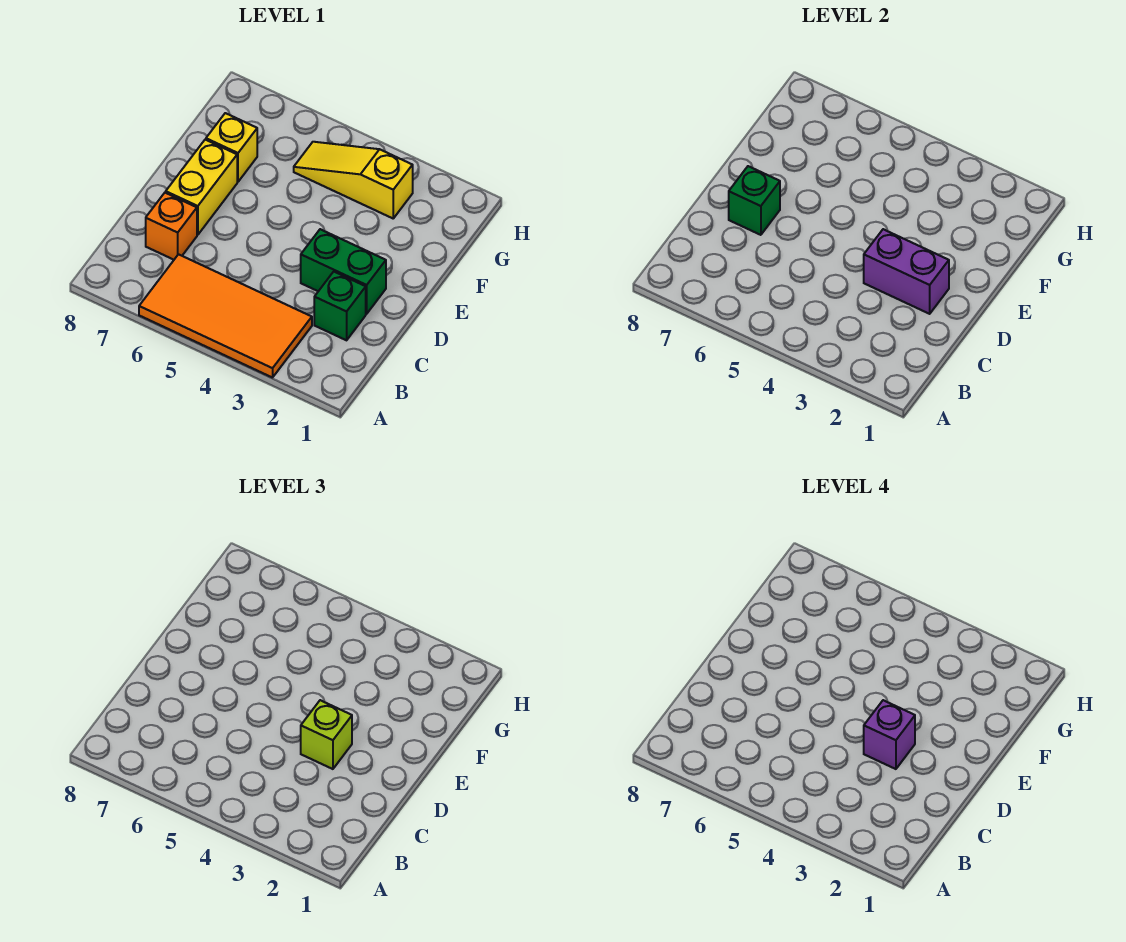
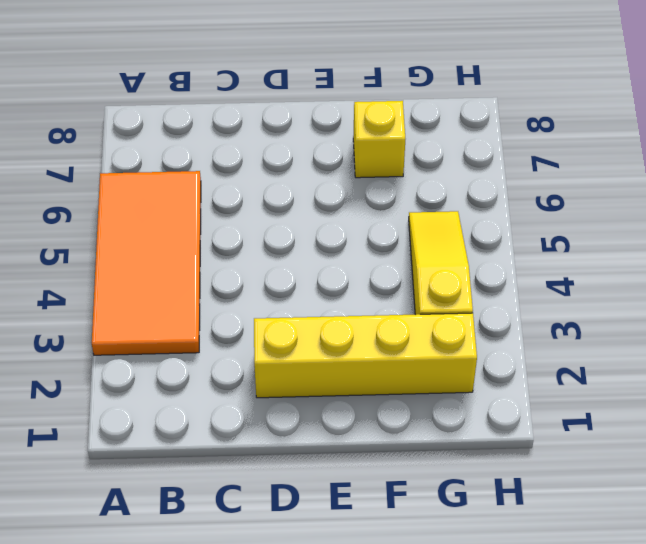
yellow brick D2:G2 level 1 -> green brick D2:D3 level 1
none -> green brick C2 level 1
none -> orange brick C7 level 1

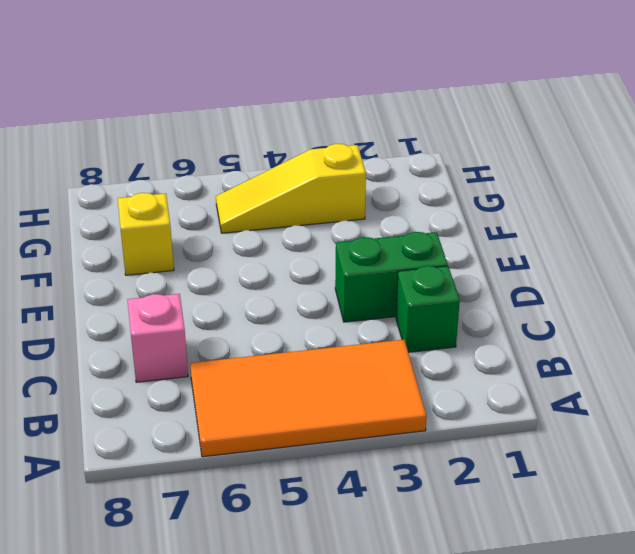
pink brick C7 level 1 -> orange brick C7 level 1
none -> yellow brick D7:E7 level 1
none -> purple brick D2:D3 level 2

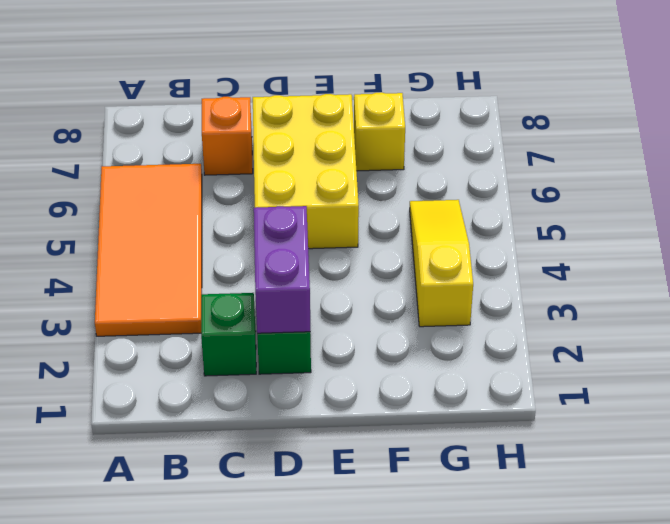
yellow brick D5:E7 level 1 -> yellow brick D7:E7 level 1
none -> green brick D7 level 2
none -> lime brick D3 level 3

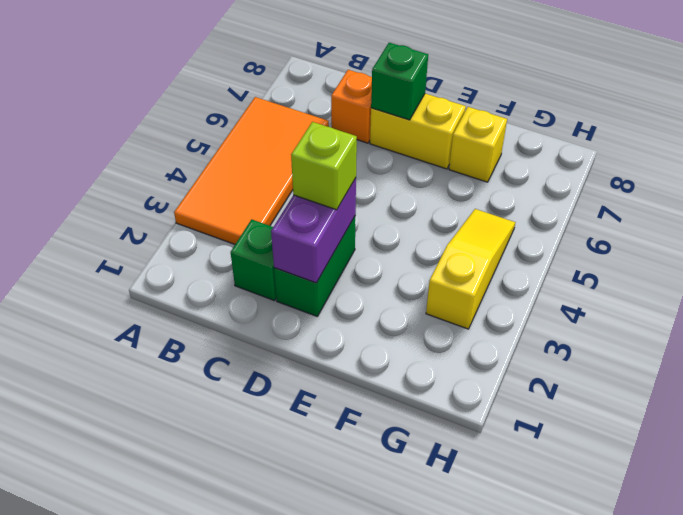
none -> purple brick D3 level 4

